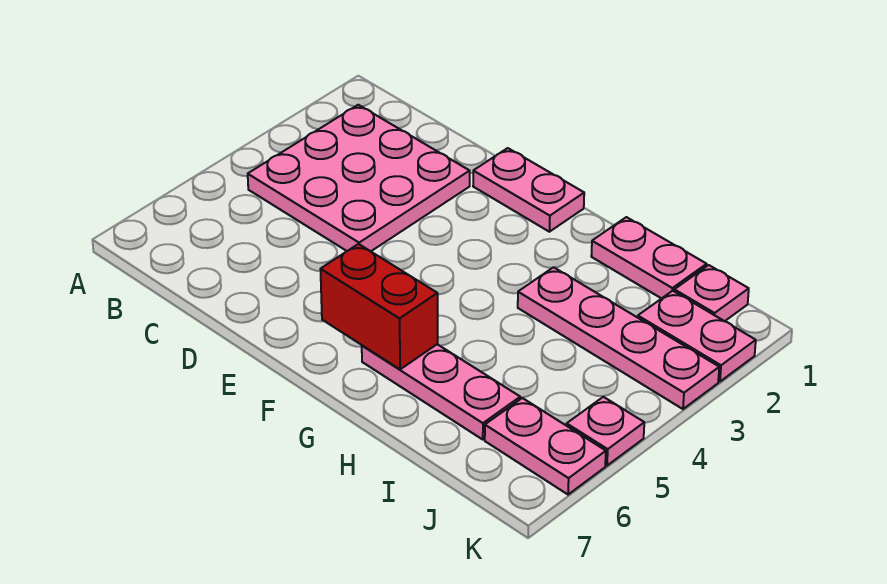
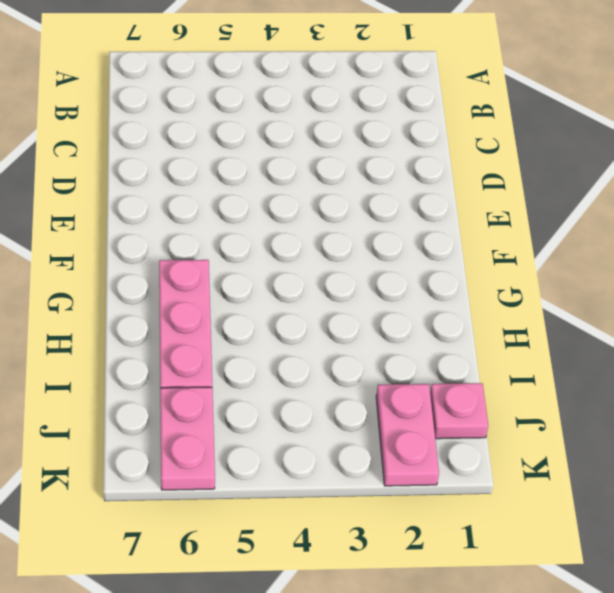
none -> pink plate B2:D4 level 1
none -> pink plate E1:F1 level 1

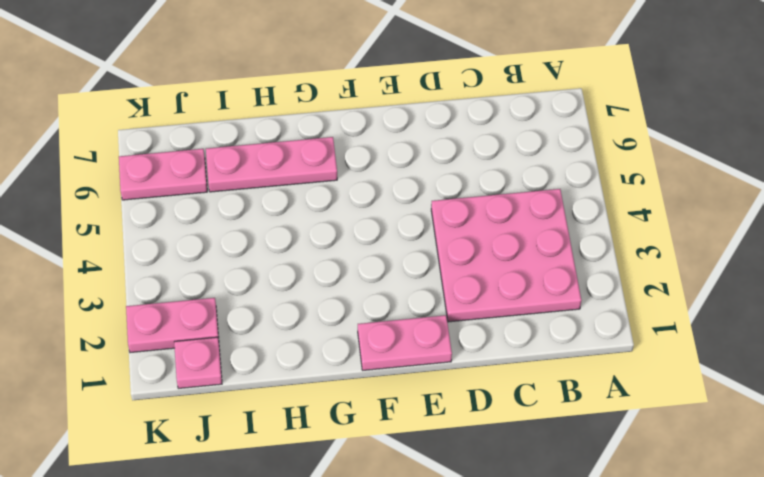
none -> pink plate H1:I1 level 1
none -> pink plate H3:K3 level 1

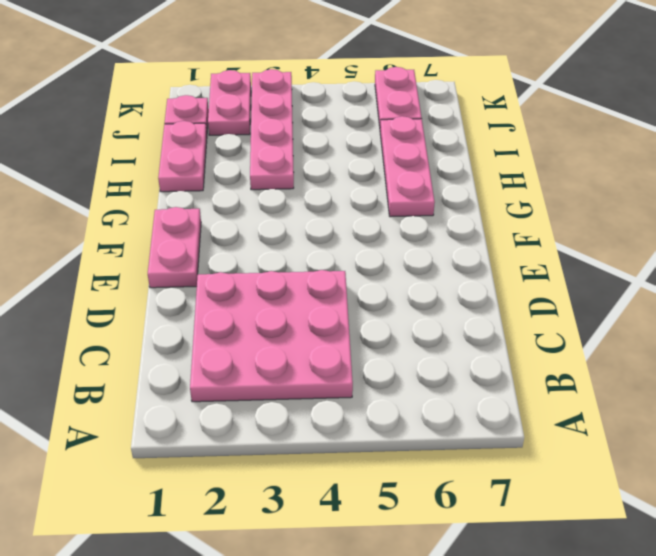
none -> pink plate K5 level 1
none -> red brick F6:G6 level 2

